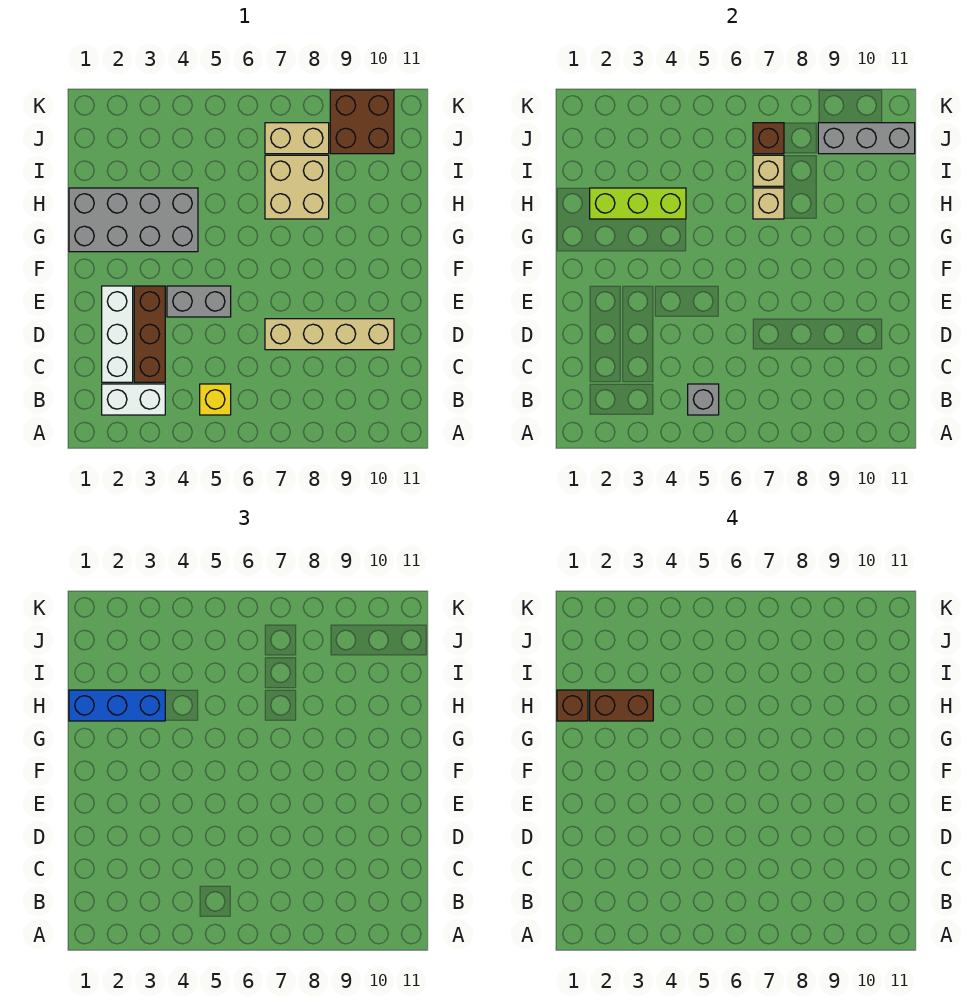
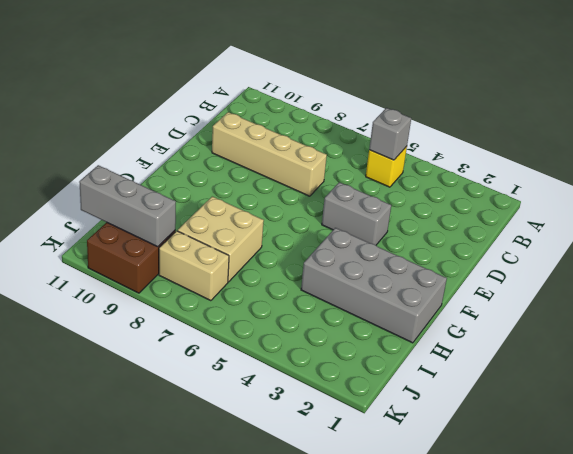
none -> white brick B2:B3 level 1
none -> white brick C2:E2 level 1
none -> brown brick C3:E3 level 1

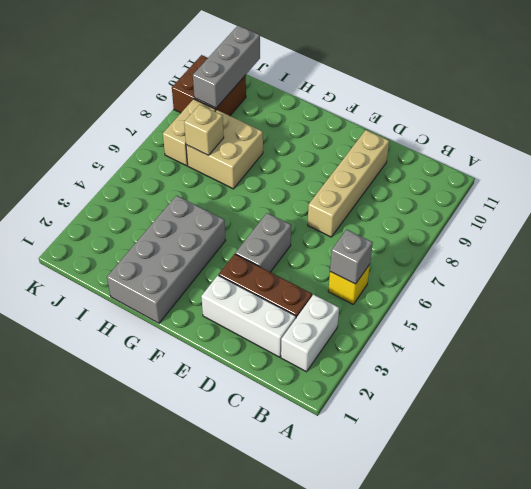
none -> lime brick H2:H4 level 2
none -> tan brick H7 level 2
none -> brown brick J7 level 2

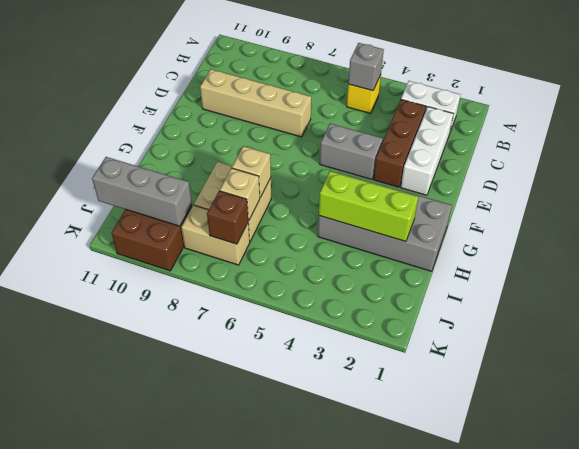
none -> blue brick H1:H3 level 3
none -> brown brick H1 level 4
none -> brown brick H2:H3 level 4

